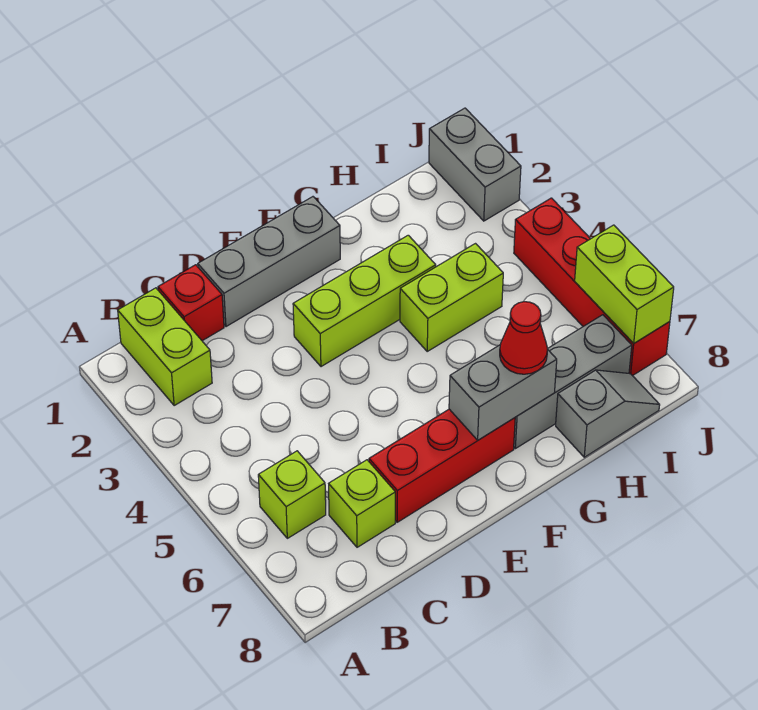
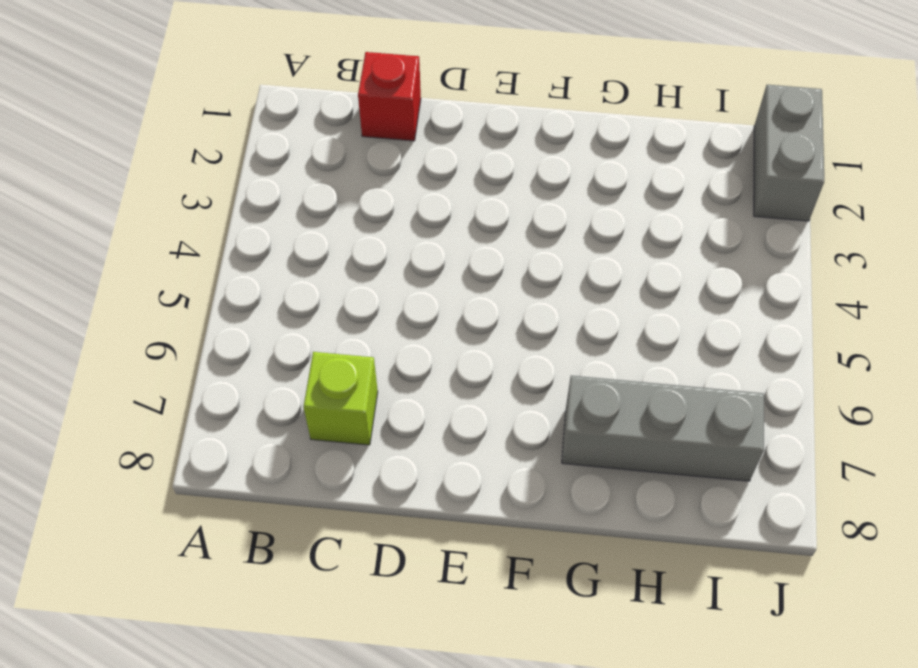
none -> lime brick B1:B2 level 1
none -> lime brick B6 level 1
none -> grey brick D1:F1 level 1

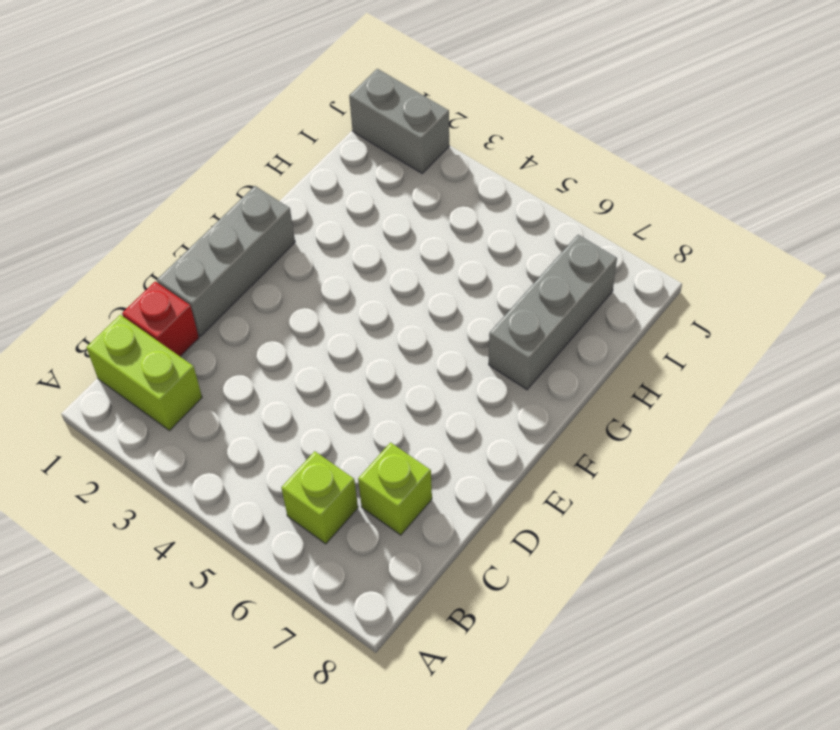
none -> red brick D7:F7 level 1
none -> lime brick E3:G3 level 1
none -> lime brick G4:H4 level 1

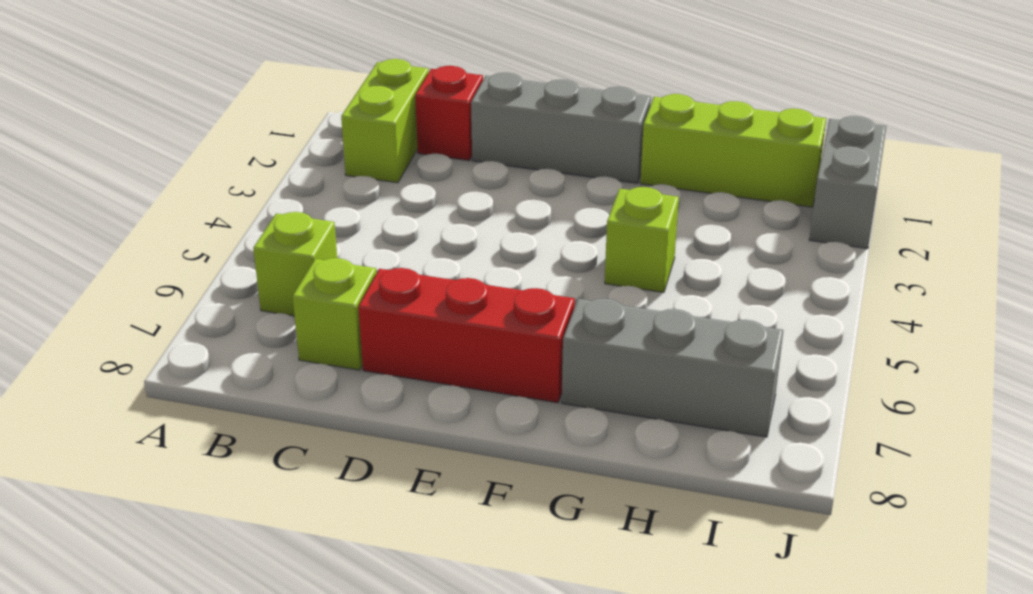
lime brick G1:I1 level 1 -> lime brick E3:G3 level 1
lime brick G4 level 1 -> lime brick G4:H4 level 1
none -> grey slope H8:I8 level 1 top H
none -> red brick J4:J7 level 1
none -> grey brick F7:G7 level 2

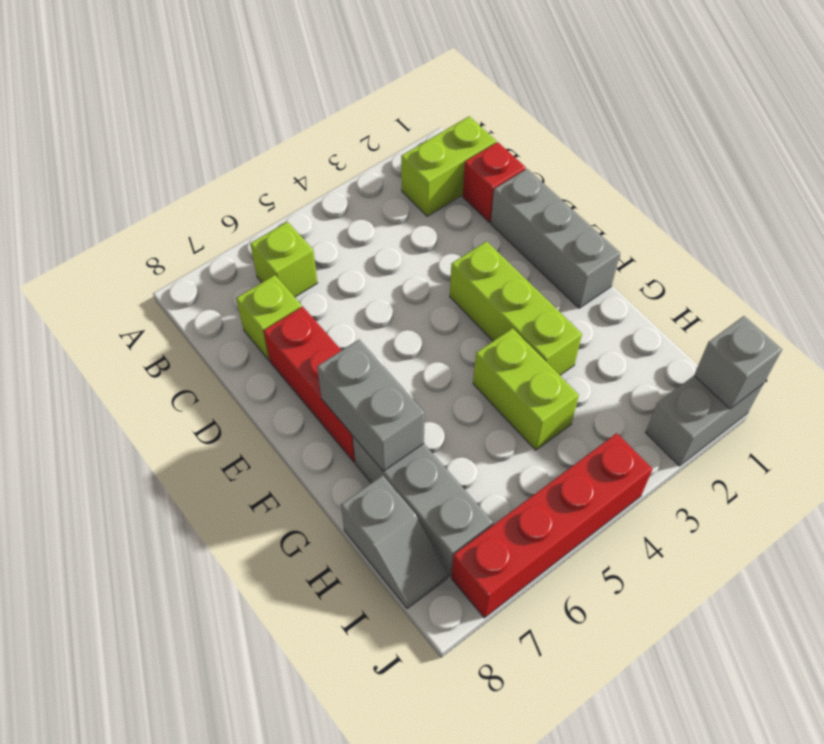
grey brick J1 level 2 -> none
none -> lime brick J6:J7 level 2
none -> red cone G7 level 3

